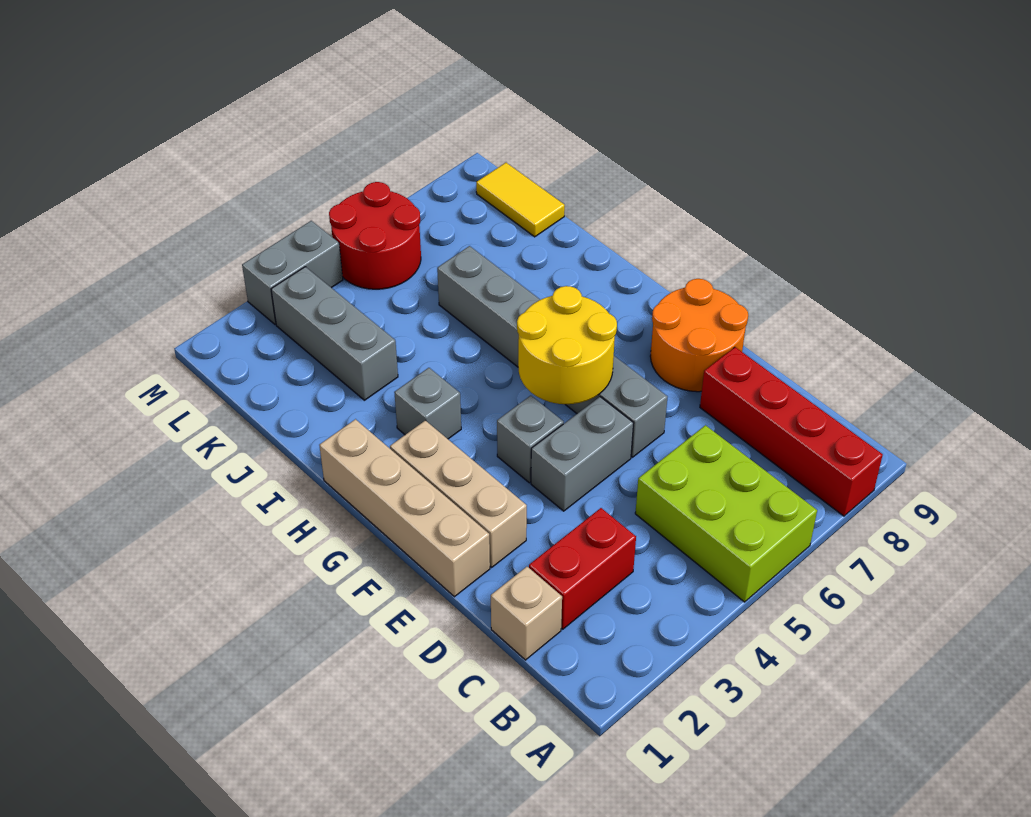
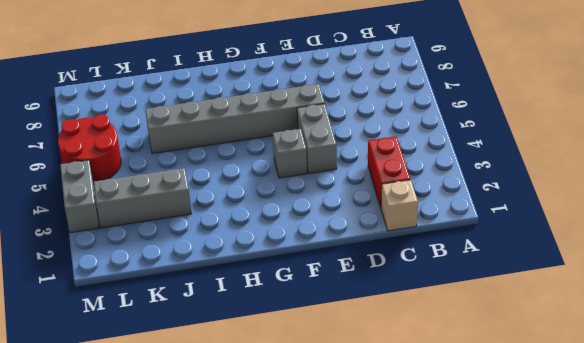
none -> lime brick A5:C6 level 1
none -> red brick A8:D8 level 1
none -> tan brick E1:H1 level 1

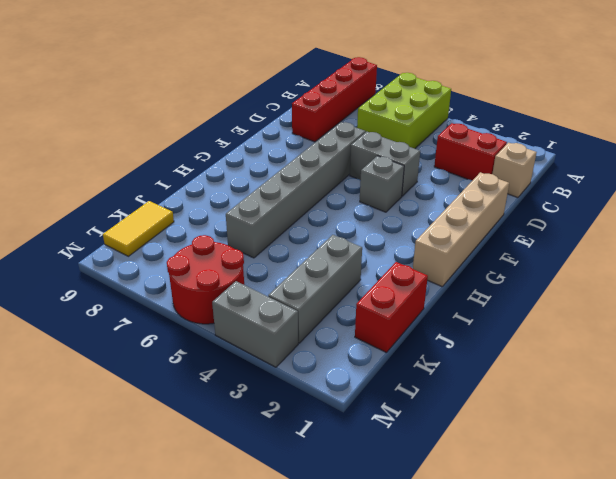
red brick J1:K1 level 1 -> none
none -> tan brick E2:G2 level 1
none -> orange round brick E8:F9 level 1
none -> grey brick H3 level 1

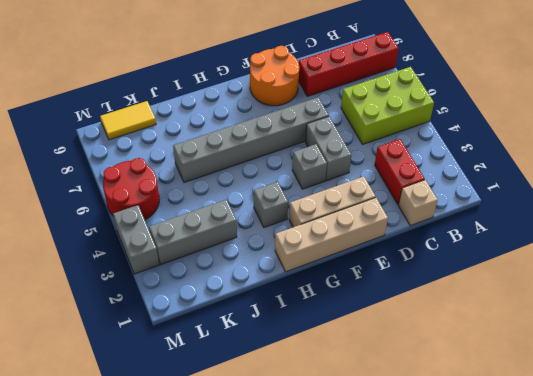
none -> yellow round brick F5:G6 level 2

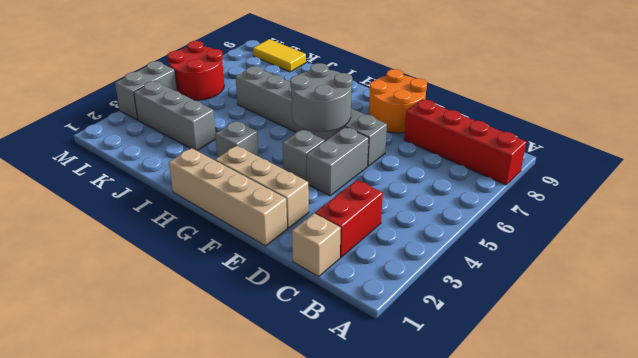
grey round brick F5:G6 level 2 -> yellow round brick F5:G6 level 2
none -> lime brick A5:C6 level 1

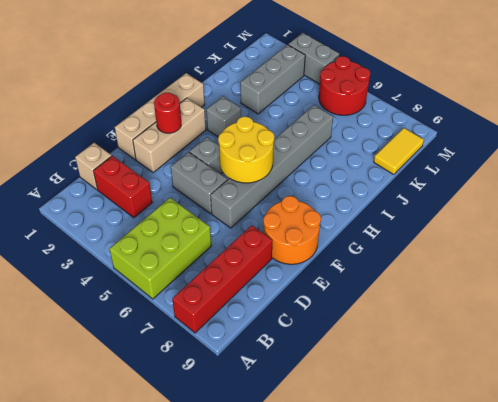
red round brick F2 level 2 -> none

